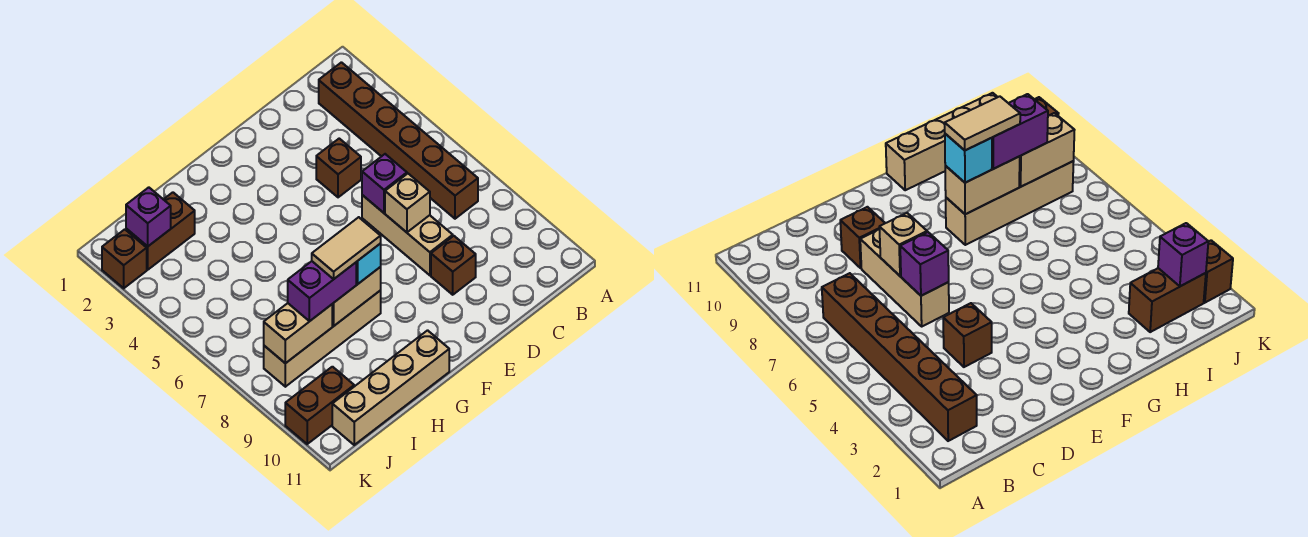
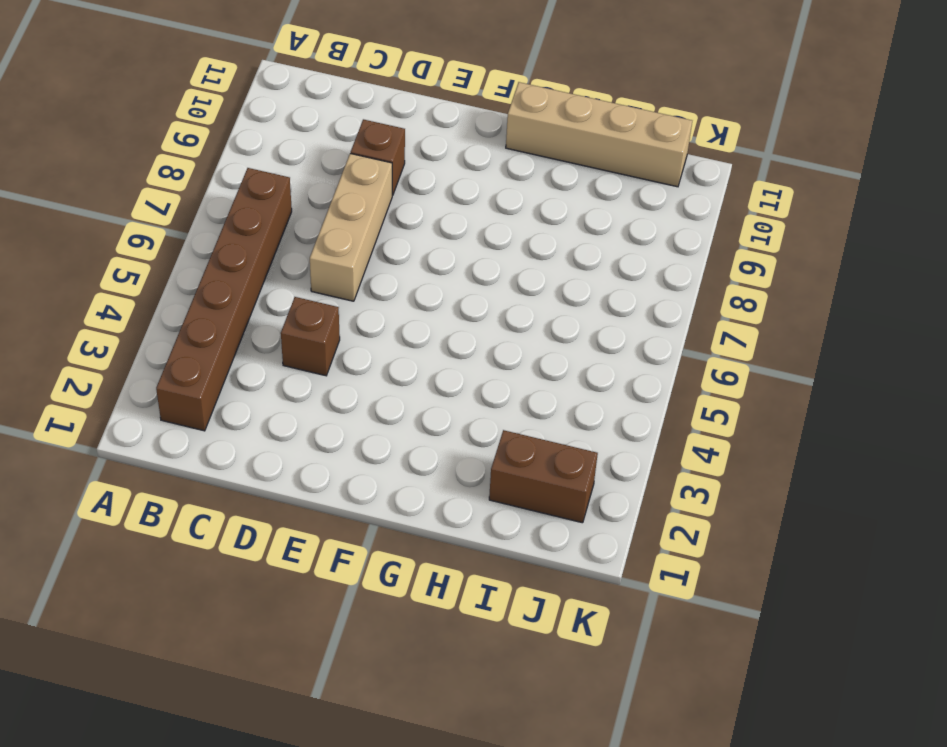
none -> tan brick G8:J8 level 1
none -> brown brick J10:K10 level 1
none -> brown brick K2 level 1

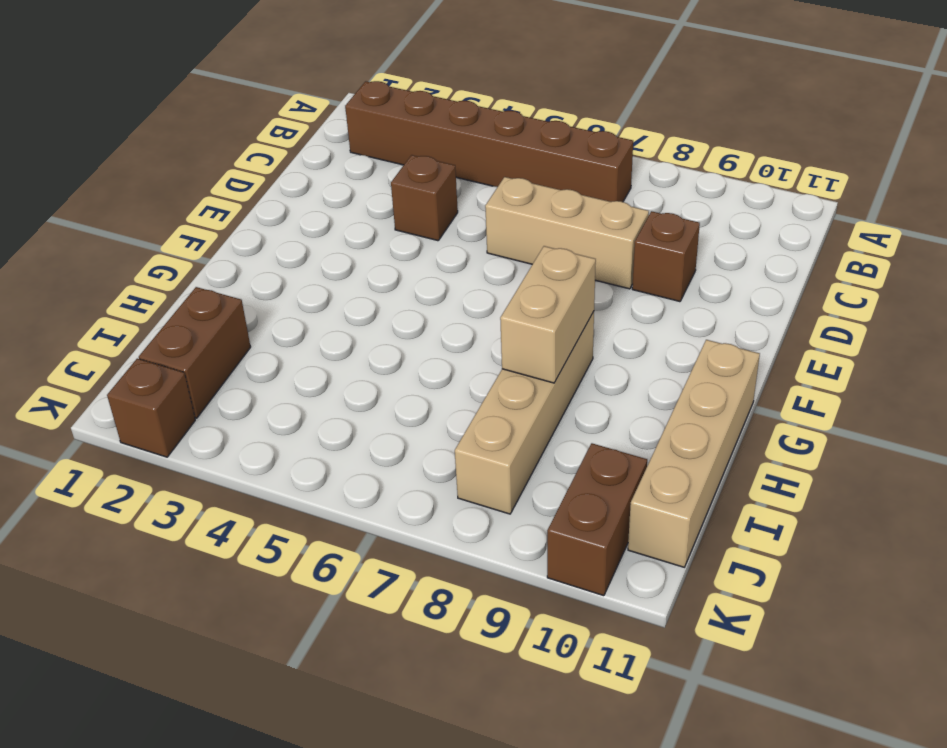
none -> purple brick D6 level 2
none -> tan brick D7 level 2
none -> tan brick I8:J8 level 2

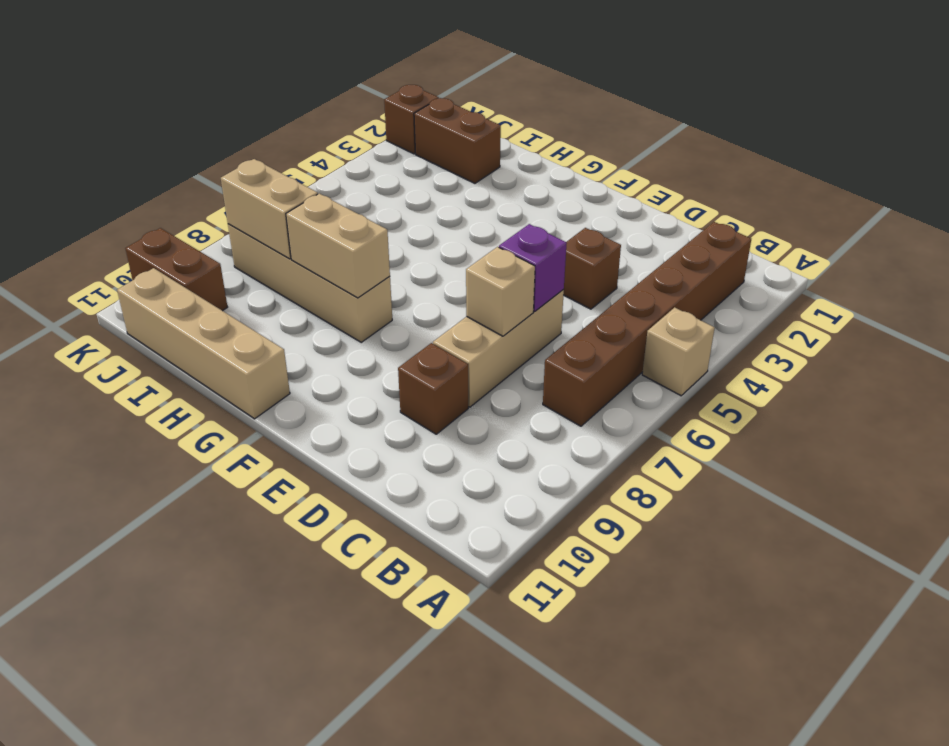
tan brick A5 level 1 -> none
none -> purple brick J2 level 2
none -> cyan brick G8 level 3
none -> purple brick H8:I8 level 3

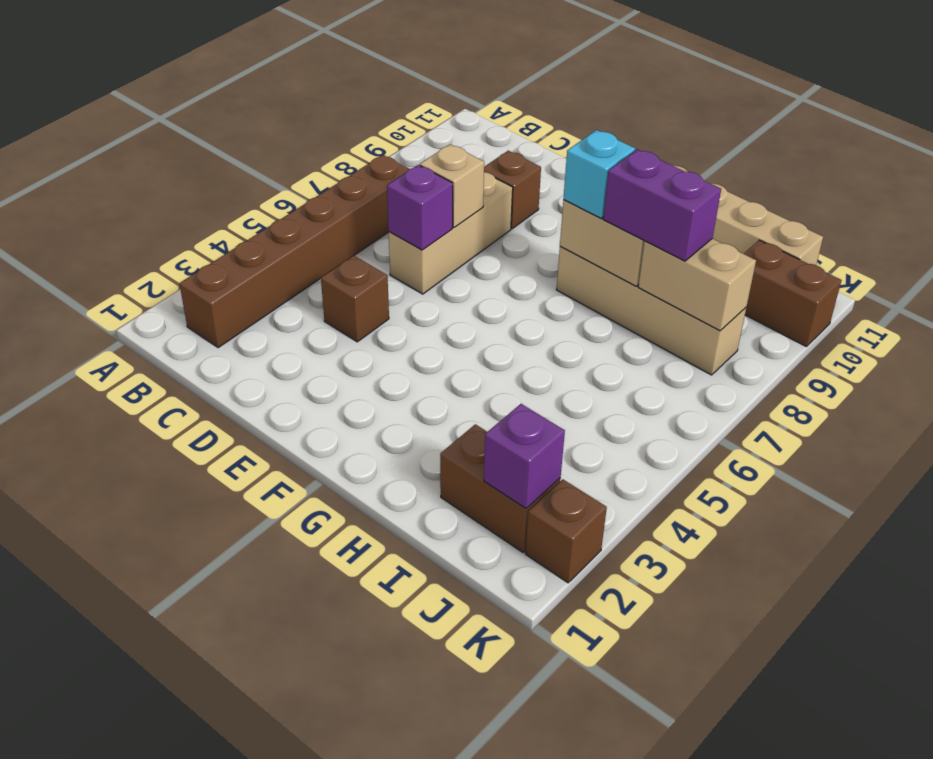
none -> tan tile G8:H8 level 4

